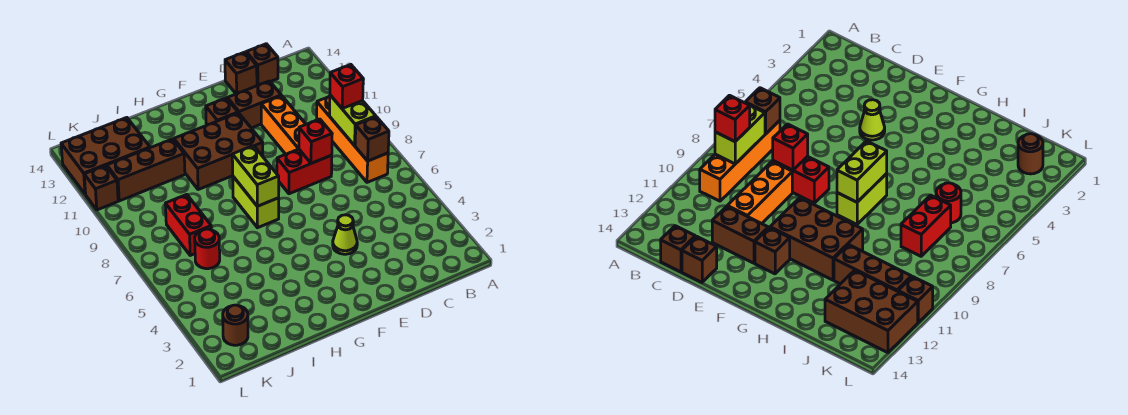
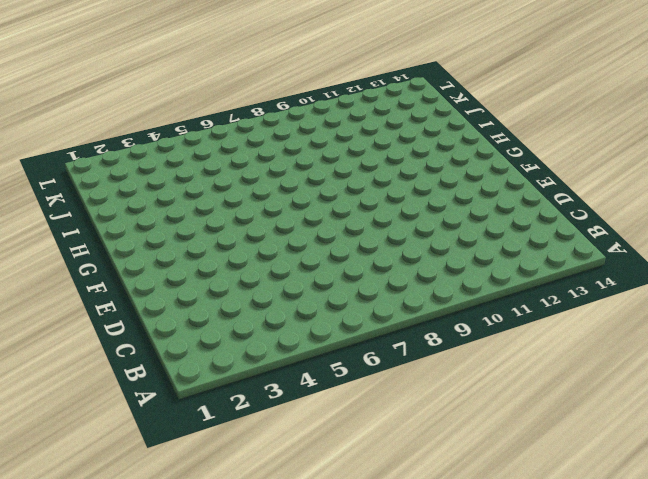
none -> orange brick B7:B10 level 1
none -> brown brick C14 level 1
none -> red brick D8:E8 level 1

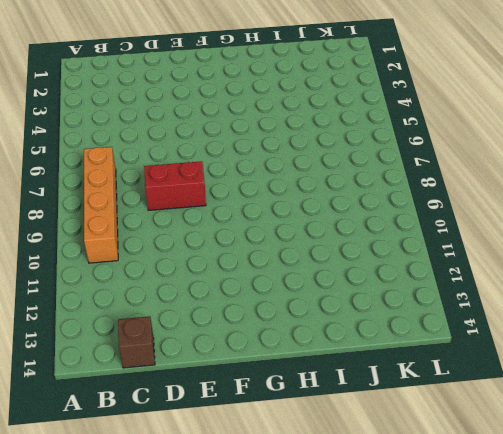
none -> orange brick D9:D11 level 1
none -> brown brick D12:E12 level 1
none -> brown brick D14 level 1

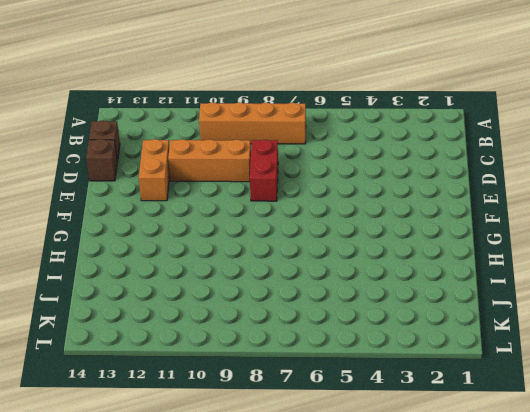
orange brick D12:E12 level 1 -> brown brick D12:E12 level 1
none -> lime cone E4 level 1
none -> brown brick F10:H11 level 1
none -> brown brick F12 level 1

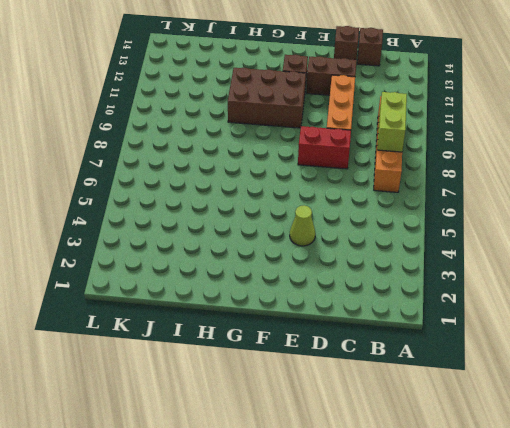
none -> lime brick G7:G8 level 1
none -> brown brick I11:K11 level 1
none -> red round brick J6 level 1

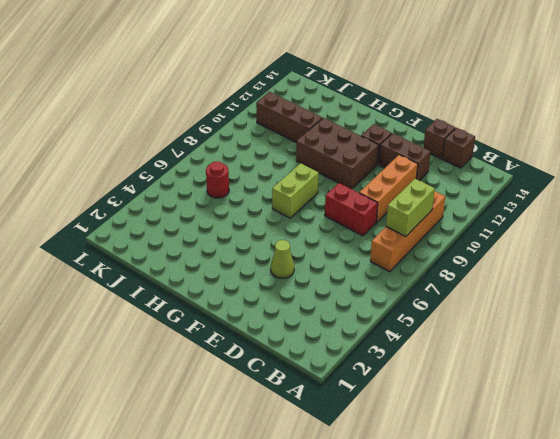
none -> red brick J7:J8 level 1
none -> brown brick J12:L13 level 1
none -> brown round brick K2 level 1

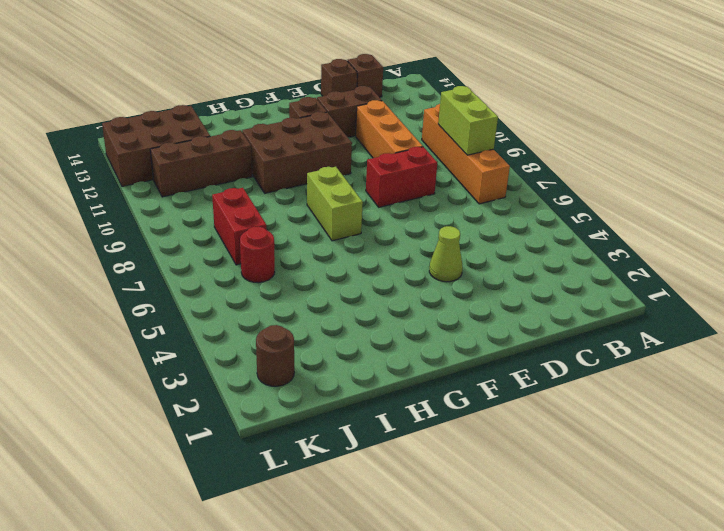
none -> brown brick L11 level 1
none -> brown brick B7 level 2
none -> red brick D8 level 2

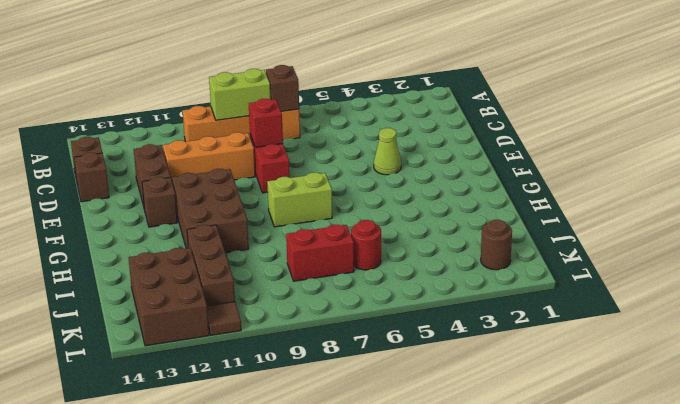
brown tile L11 level 1 -> brown brick L11 level 1
none -> lime brick G7:G8 level 2
none -> red brick B9 level 3

